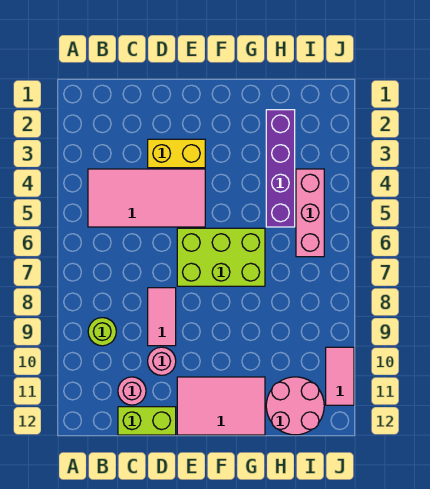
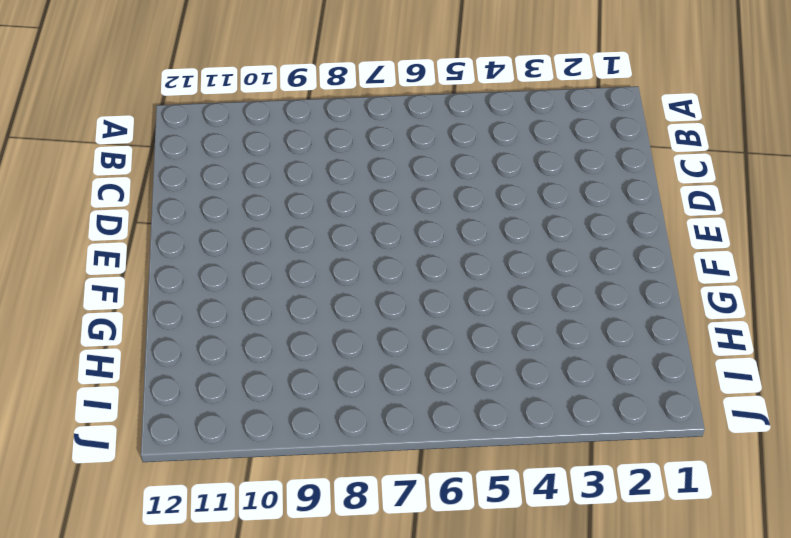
none -> pink tile B4:E5 level 1
none -> lime round brick B9 level 1
none -> pink round brick C11 level 1

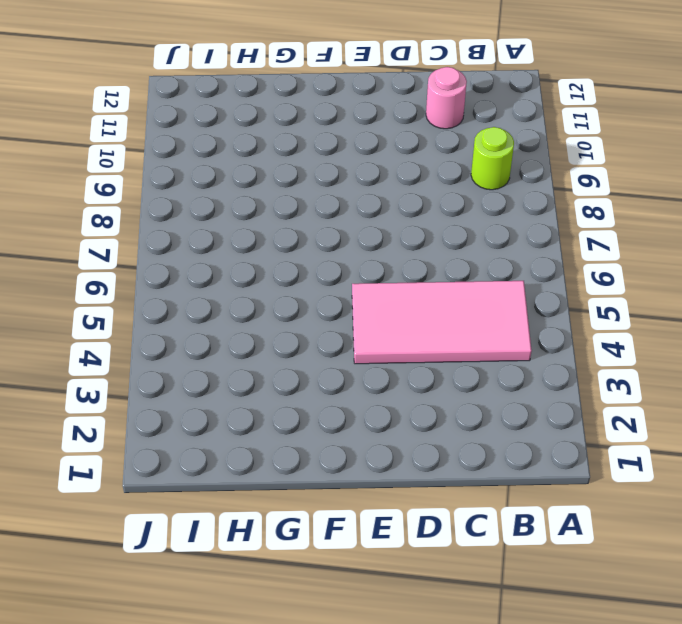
none -> lime brick C12:D12 level 1
none -> yellow brick D3:E3 level 1
none -> pink tile D8:D9 level 1

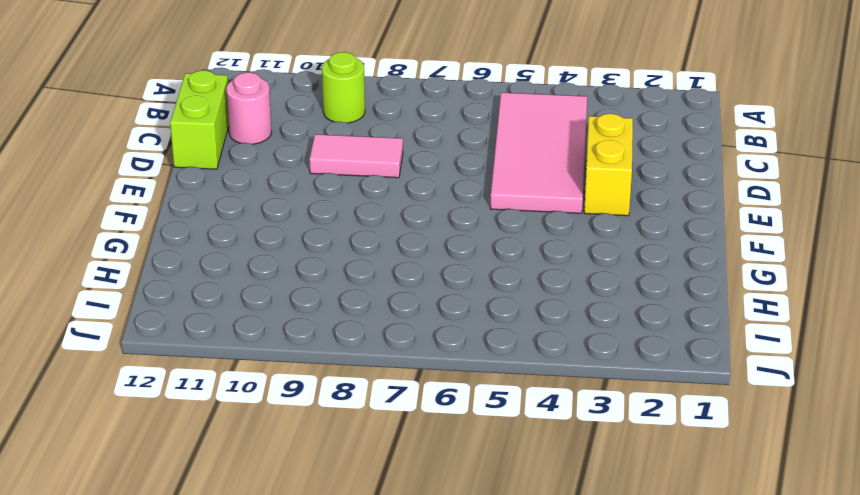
none -> pink round brick D10 level 1
none -> lime brick E6:G7 level 1
none -> pink tile E11:G12 level 1

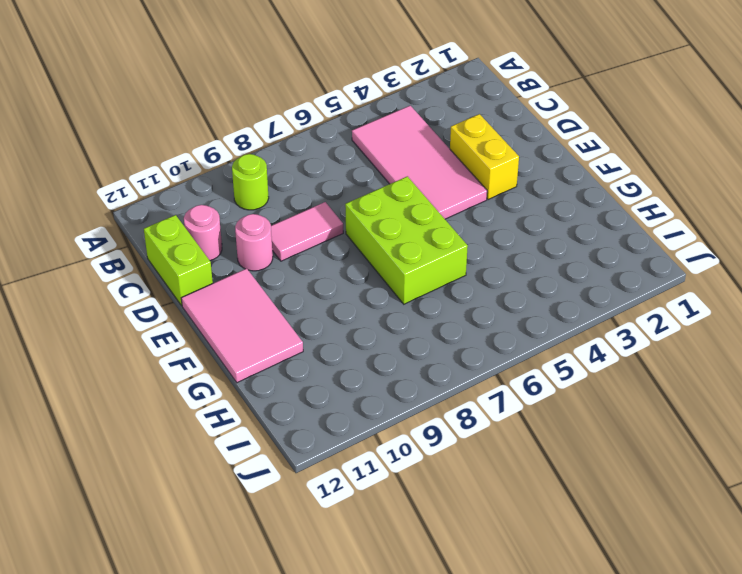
none -> purple brick H2:H5 level 1
none -> pink round brick H11:I12 level 1
none -> pink brick I4:I6 level 1

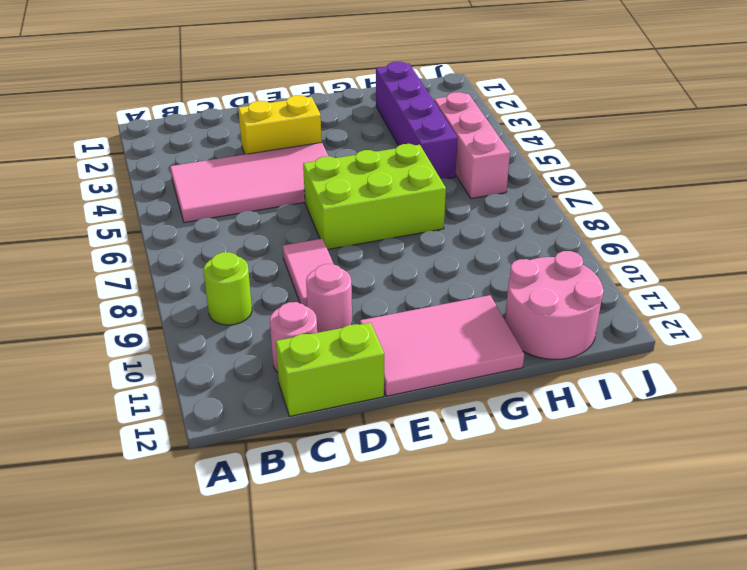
none -> pink tile J10:J11 level 1

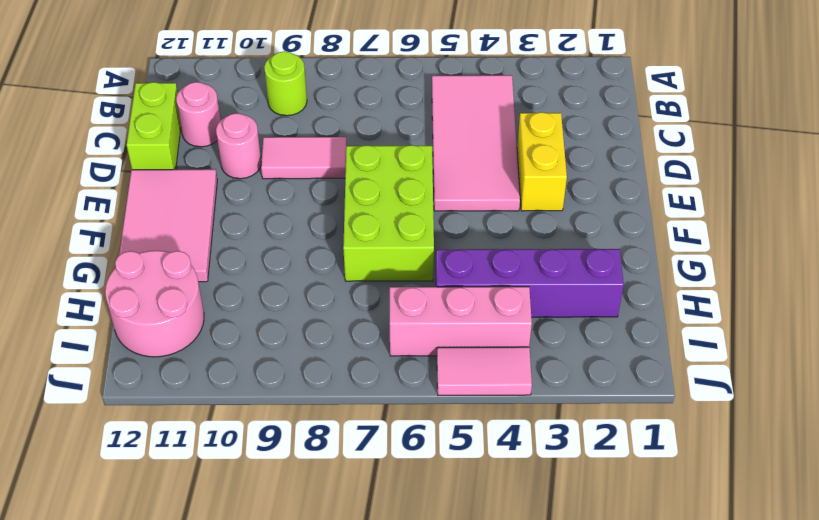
pink tile J4:J5 level 1 -> pink tile J10:J11 level 1

